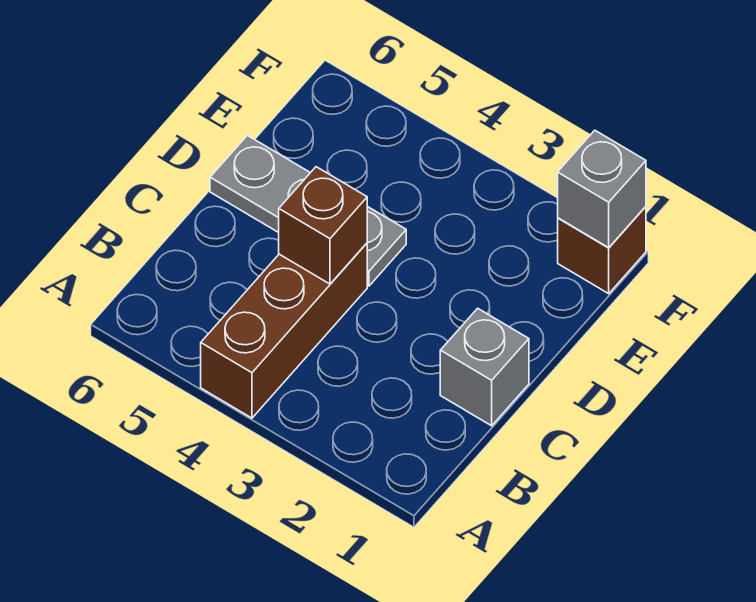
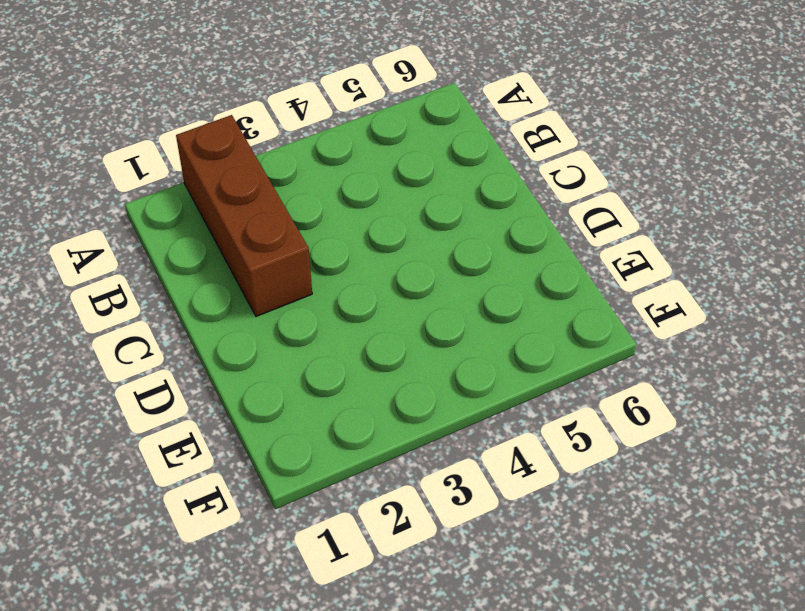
brown brick A2:C2 level 1 -> brown brick A4:C4 level 1
none -> grey brick C1 level 1
none -> grey plate D4:D6 level 1

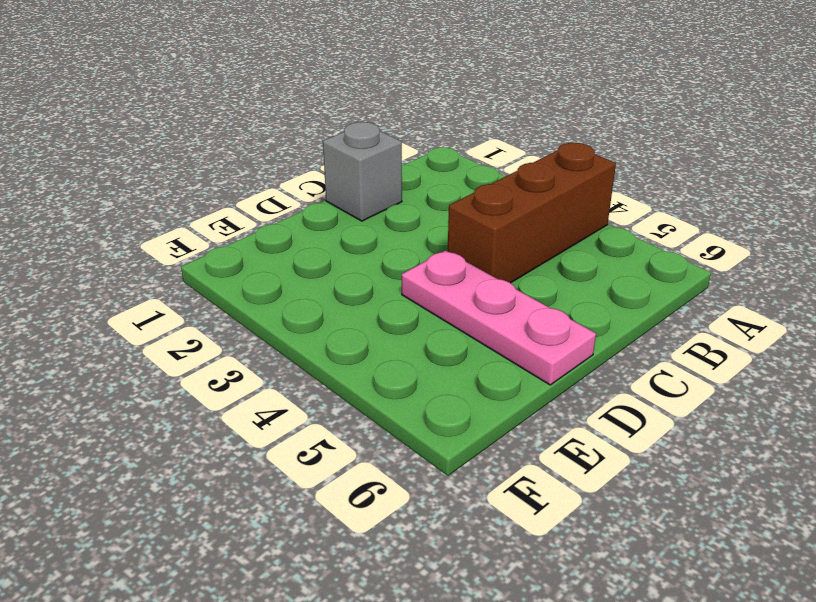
pink plate D4:D6 level 1 -> grey plate D4:D6 level 1
none -> brown brick F1 level 1
none -> brown brick C4 level 2

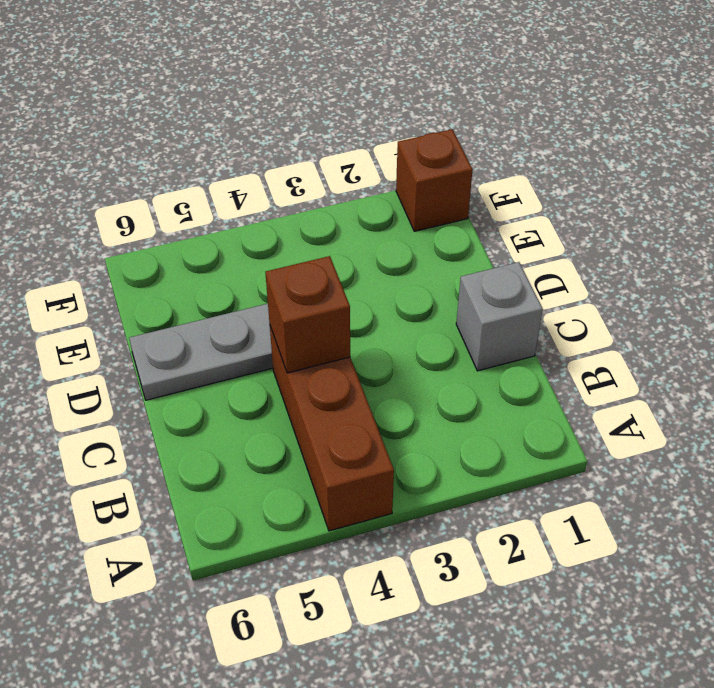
none -> grey brick F1 level 2

